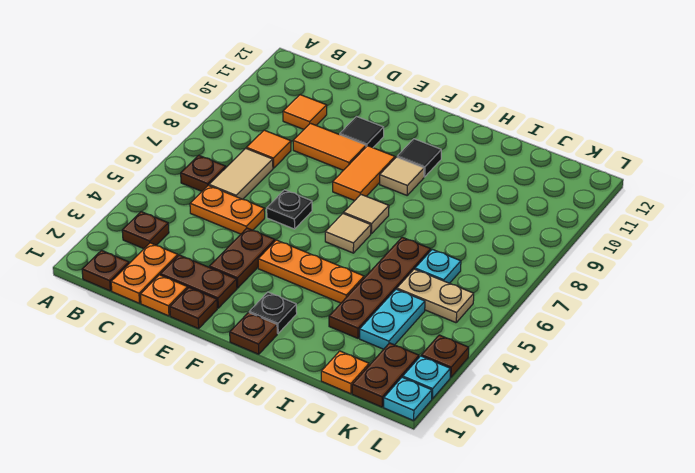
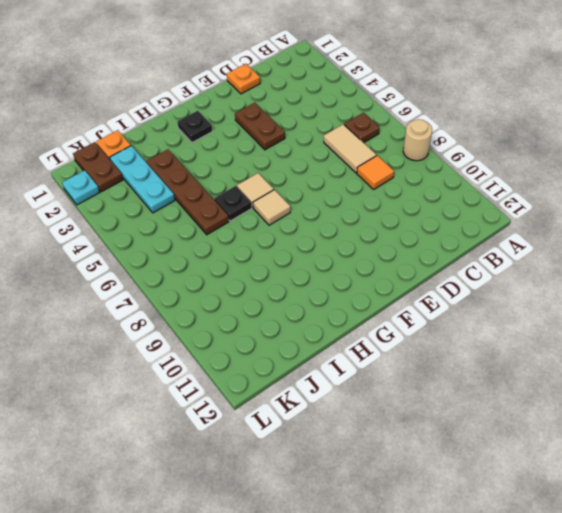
tan round brick A8 level 1 -> none
black plate H6 level 1 -> black plate E6 level 1
cyan plate J2:J4 level 1 -> cyan plate J3:J4 level 1
none -> brown plate B1 level 1
none -> brown plate B3 level 1
none -> orange plate C1:C2 level 1
none -> orange plate C5:D5 level 1

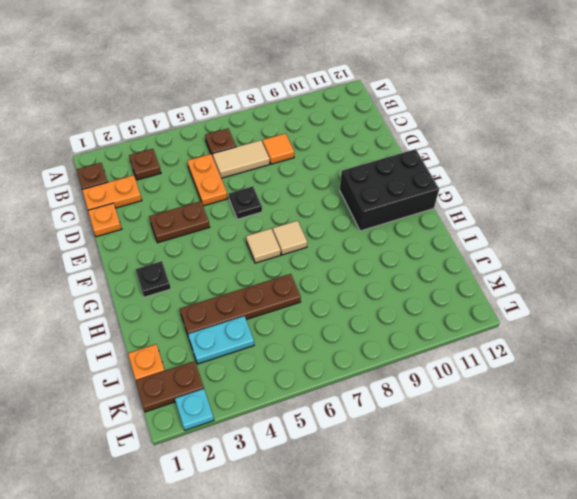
black brick F10:G12 level 1 -> black tile G10 level 1
none -> orange tile C10 level 1
none -> brown plate D2:E2 level 1
none -> orange tile D9:E9 level 1
none -> brown plate E1 level 1

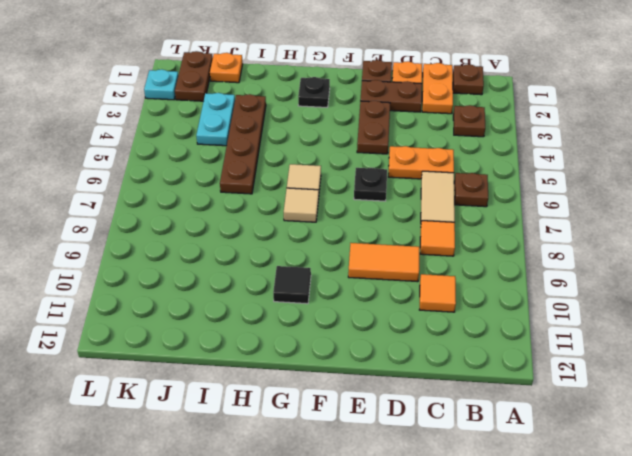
none -> black tile E10 level 1
none -> orange plate F4:H4 level 1
none -> orange tile F8:F9 level 1
none -> brown plate G1 level 1

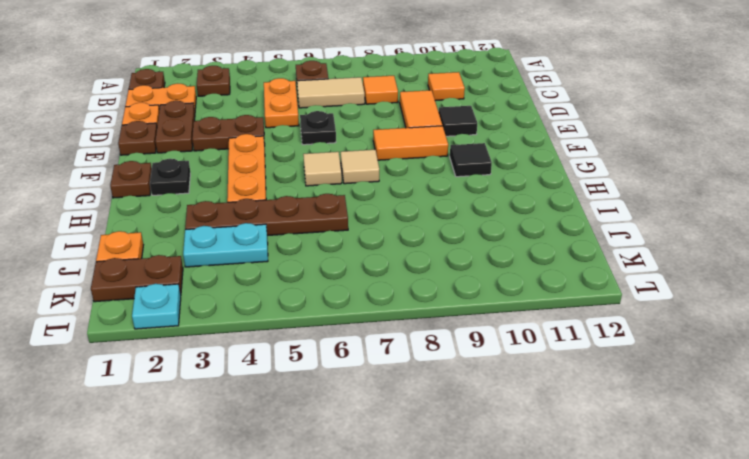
none -> tan tile G9 level 1
none -> tan plate J5:K5 level 1
none -> cyan plate J6 level 1
none -> cyan plate L1 level 1

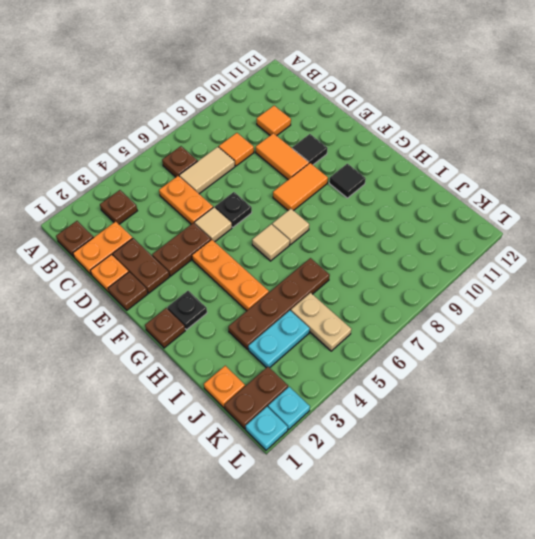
tan tile E5 level 1 -> tan tile G9 level 1
none -> cyan plate J6 level 1
none -> brown plate L3 level 1

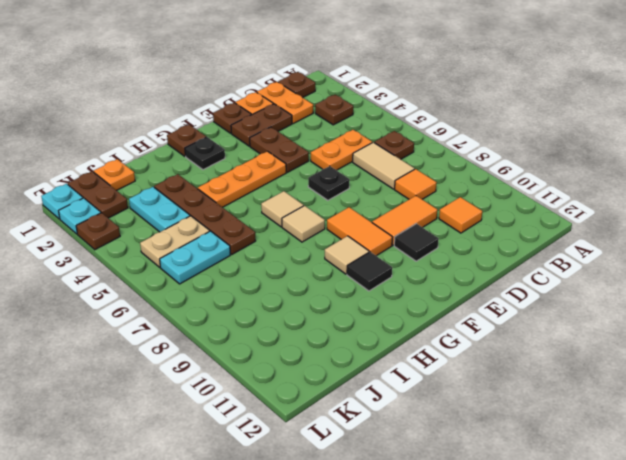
cyan plate J6:K6 level 1 -> cyan plate J6 level 1

